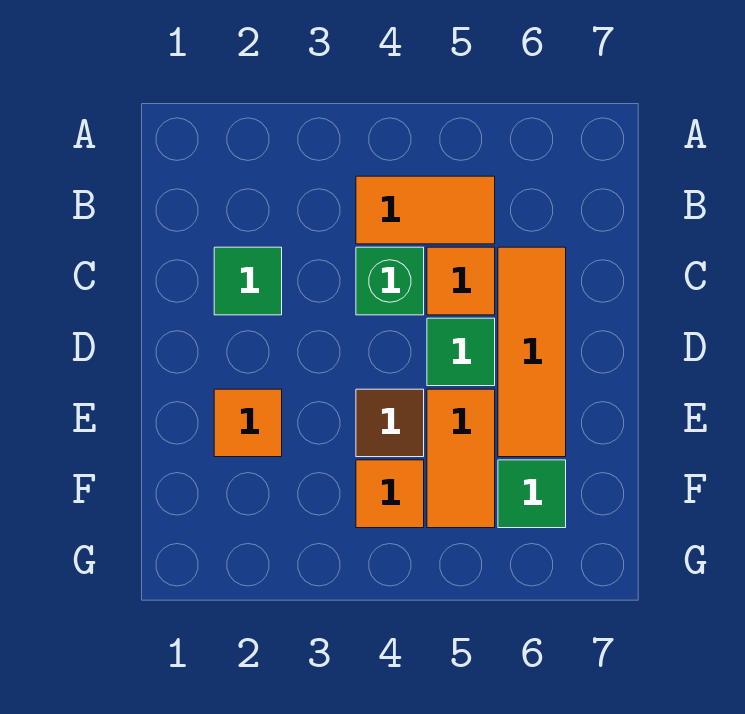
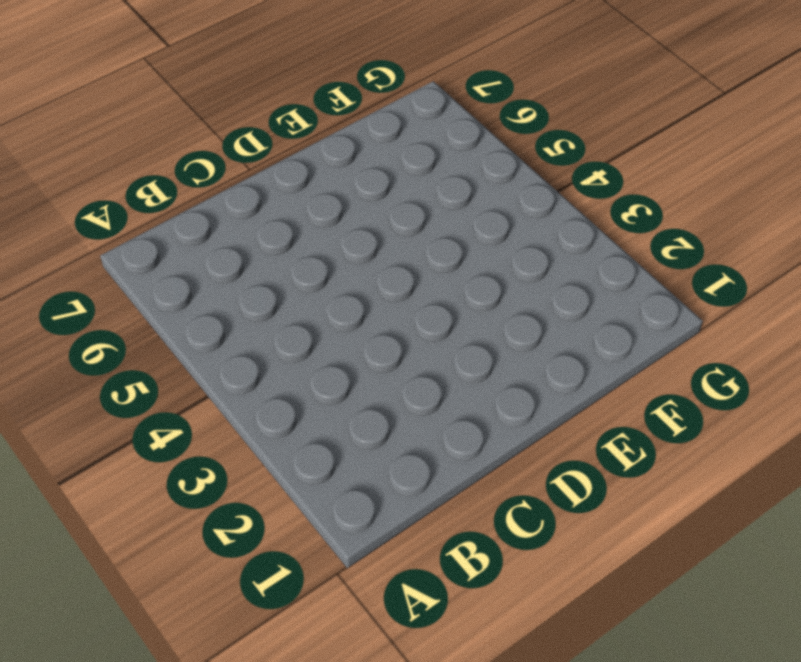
none -> orange tile B4:B5 level 1
none -> green tile C2 level 1

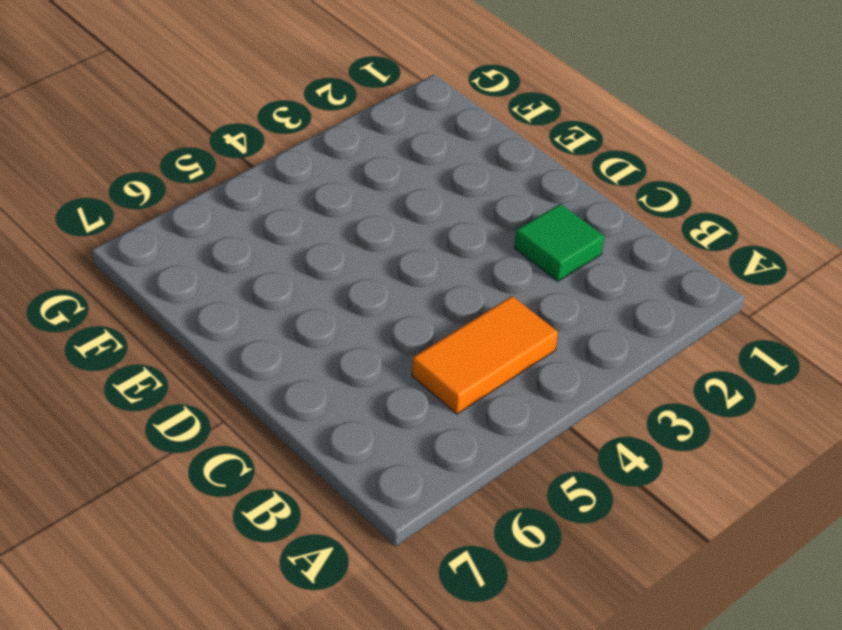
none -> green brick C4 level 1
none -> orange tile C5 level 1

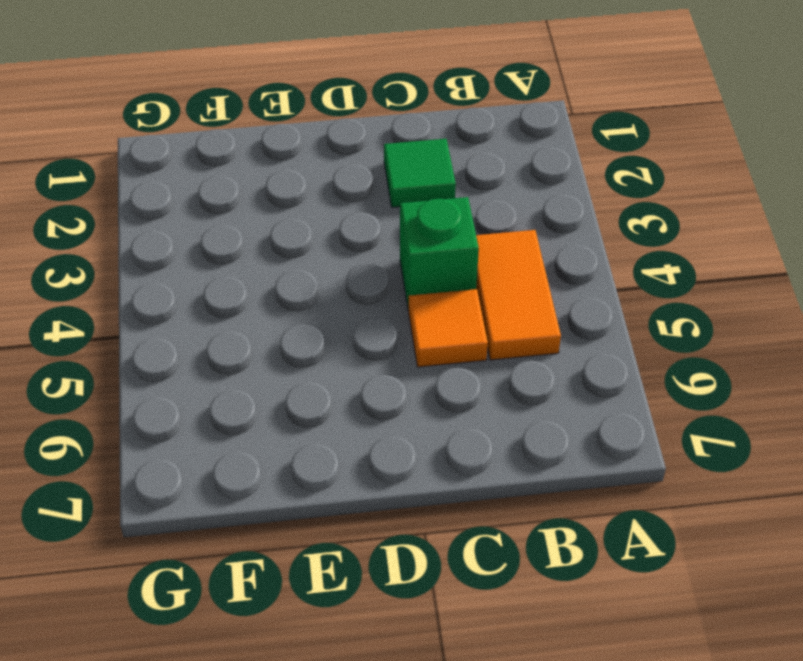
none -> orange tile C6:E6 level 1
none -> green tile D5 level 1

